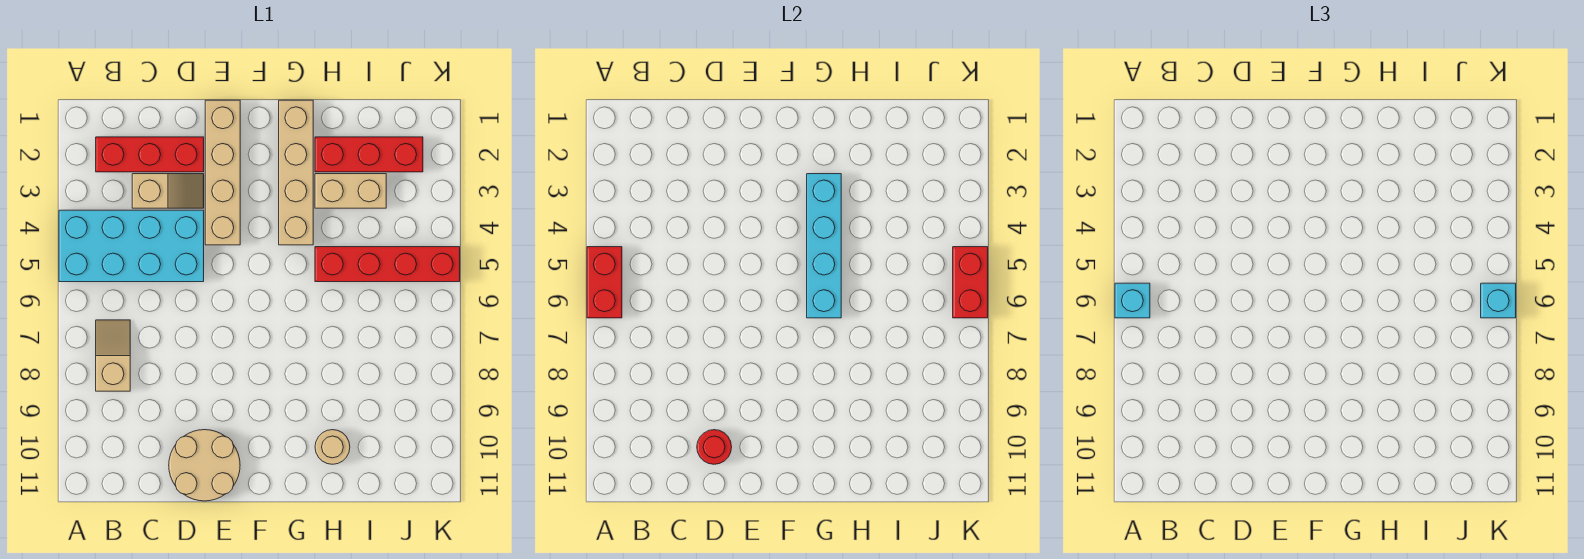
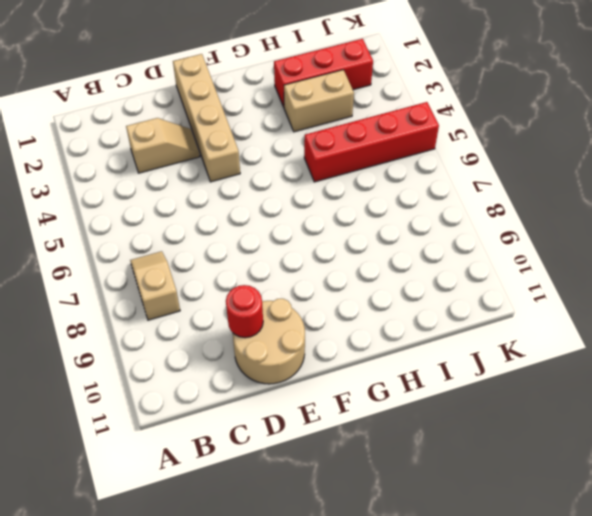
none -> cyan brick A4:D5 level 1
none -> red brick B2:D2 level 1
none -> tan brick G1:G4 level 1

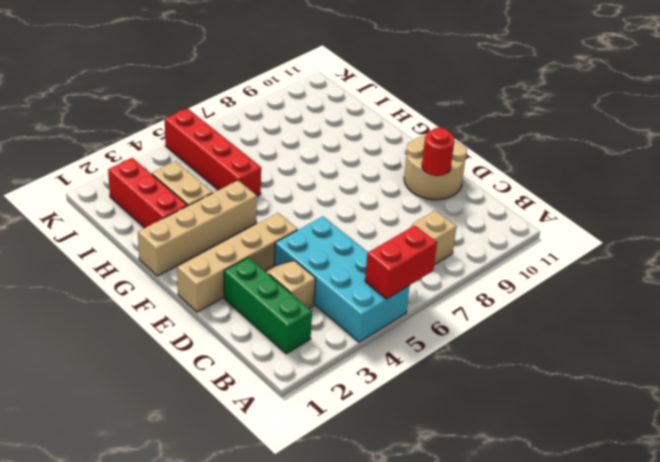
green brick B2:D2 level 1 -> red brick B2:D2 level 1
none -> tan round brick H10 level 1
none -> cyan brick G3:G6 level 2
none -> red brick K5:K6 level 2

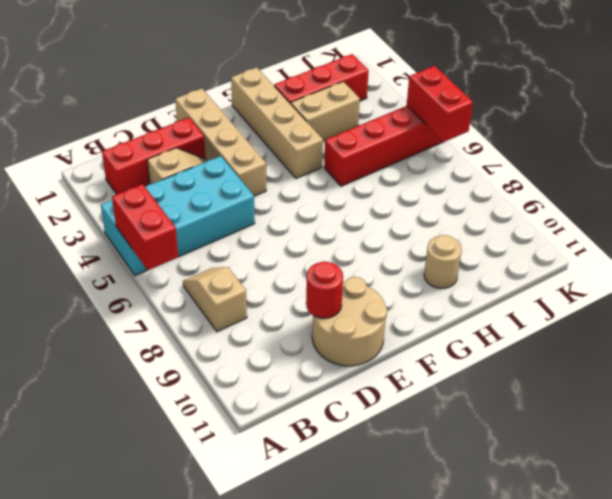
none -> cyan brick G3:G6 level 2
none -> cyan brick A6 level 3
none -> cyan brick K6 level 3

